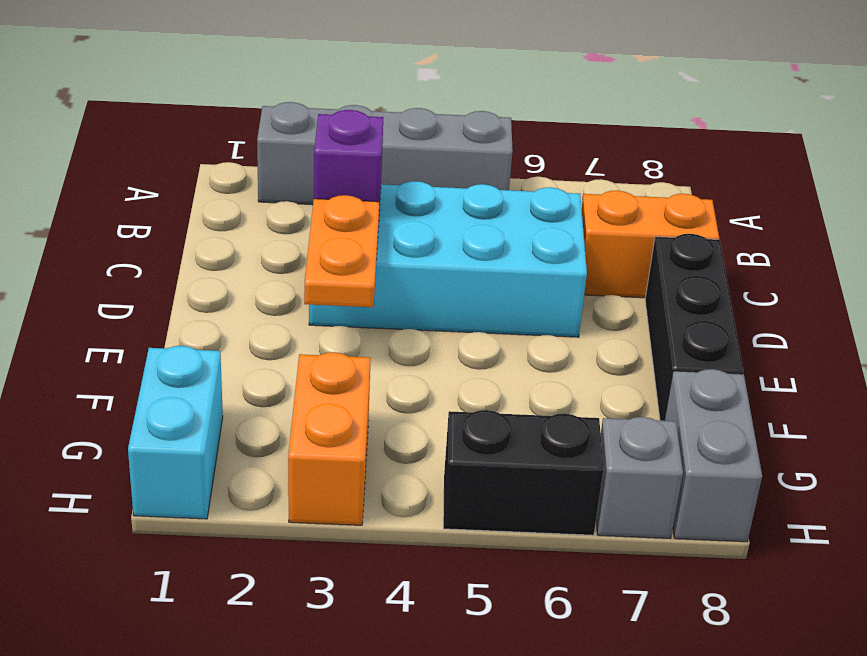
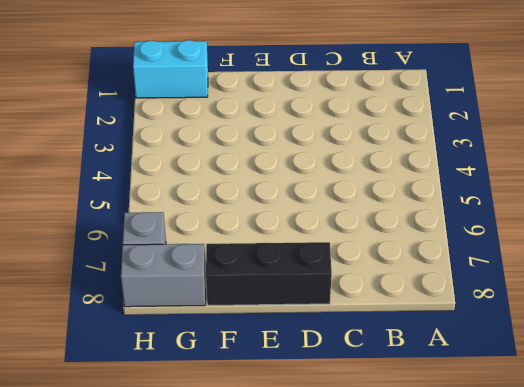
none -> grey brick A2:A5 level 1
none -> cyan brick C3:D6 level 1

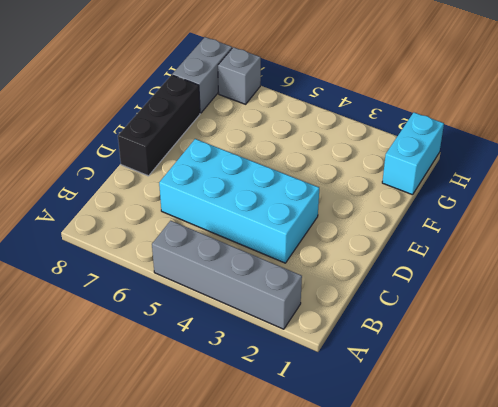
none -> orange brick C7:C8 level 1
none -> orange brick G3:H3 level 1

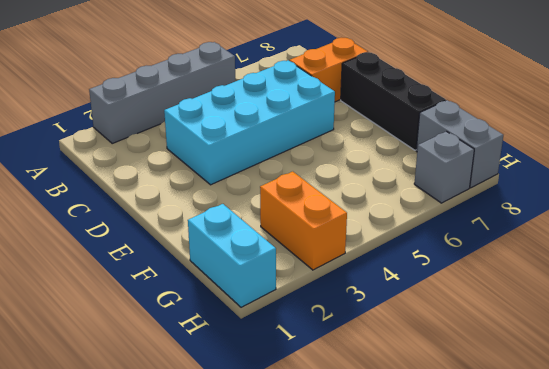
none -> black brick H5:H6 level 1
none -> purple brick C3 level 2

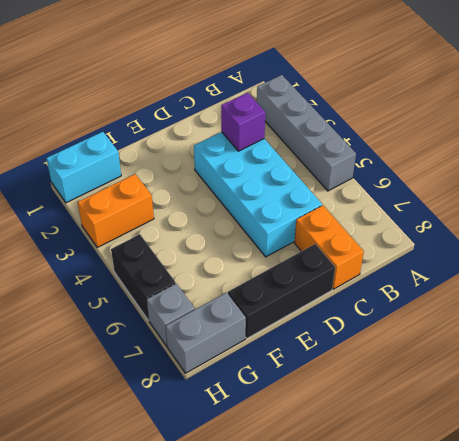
none -> orange plate D3:E3 level 2

